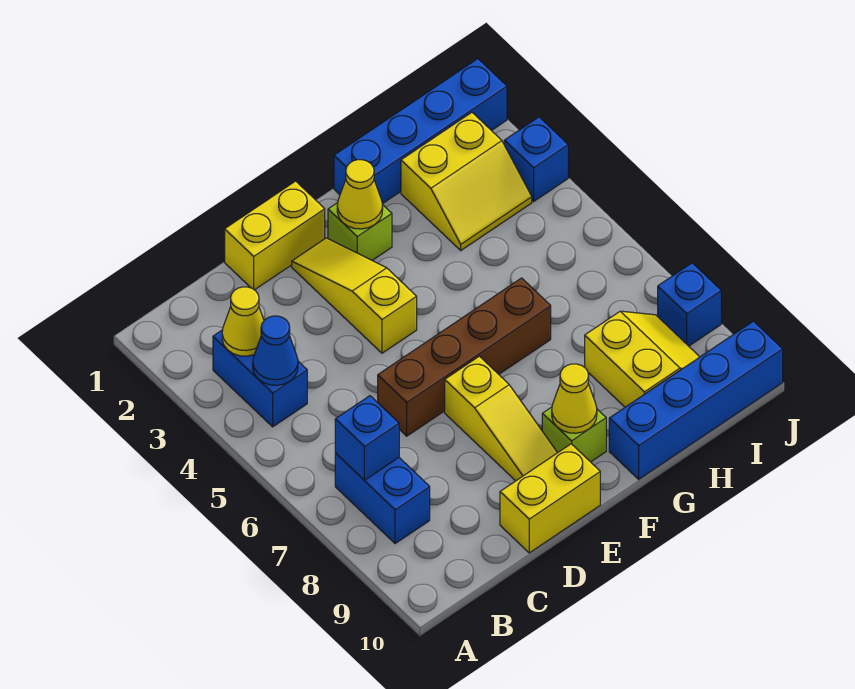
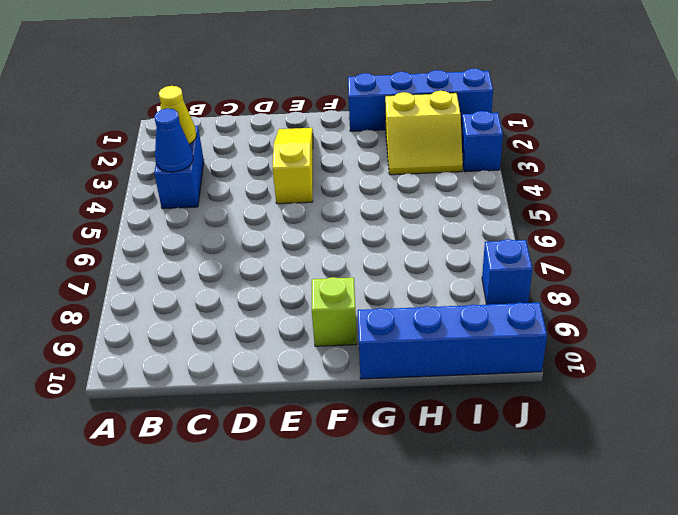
none -> blue brick B7:B8 level 1
none -> yellow brick D1:E1 level 1
none -> brown brick D6:G6 level 1

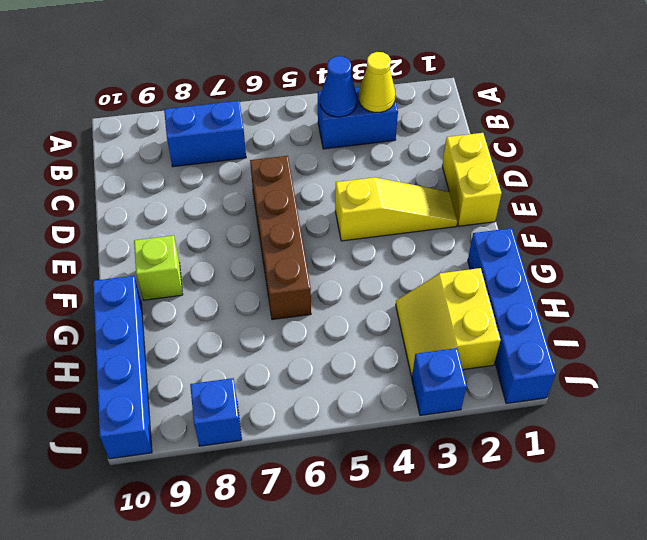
none -> yellow brick D10:E10 level 1
none -> yellow slope E7:E9 level 1 top 7
none -> lime brick F2 level 1

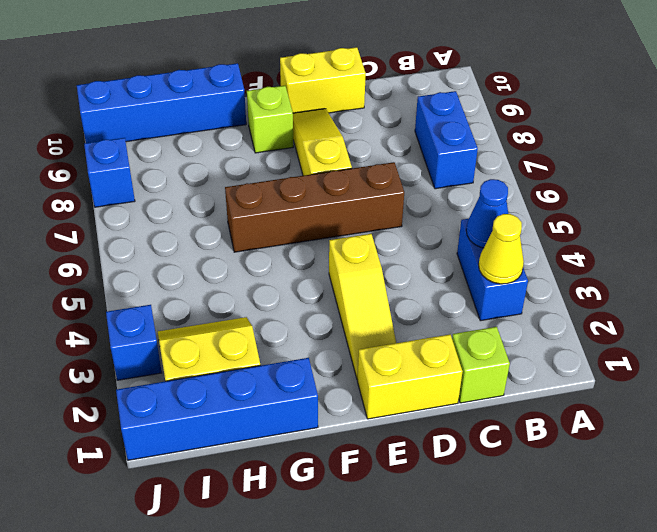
lime brick C1 level 1 -> lime brick F2 level 1
none -> yellow slope H8:I9 level 1 top H
none -> blue brick B7 level 2
none -> yellow cone F2 level 2

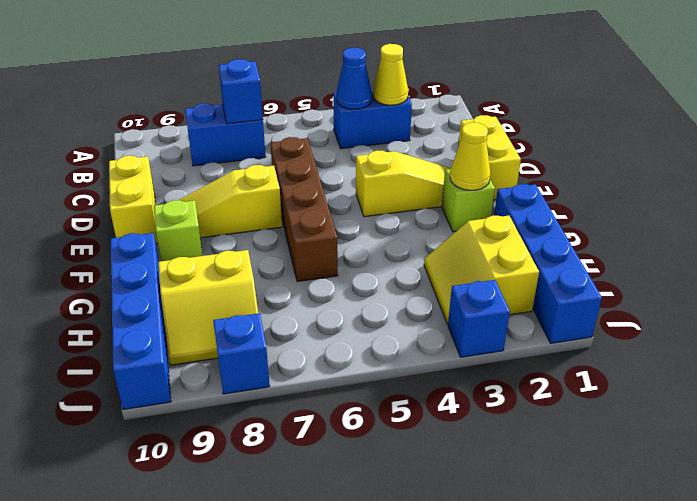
none -> yellow cone F9 level 2

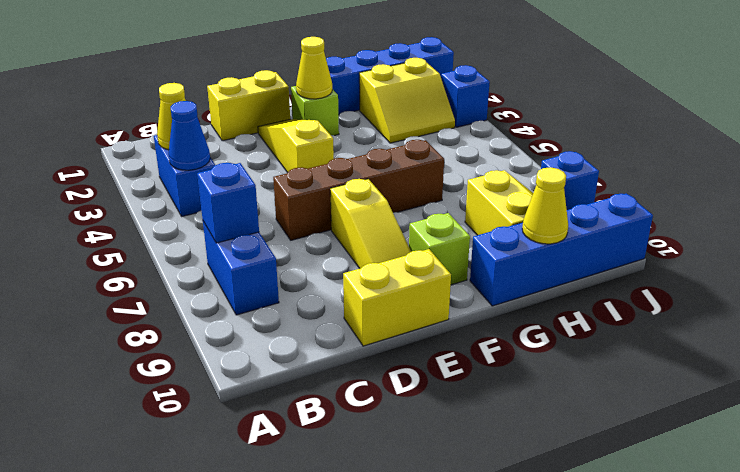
yellow cone H10 level 2 -> yellow cone F9 level 2

